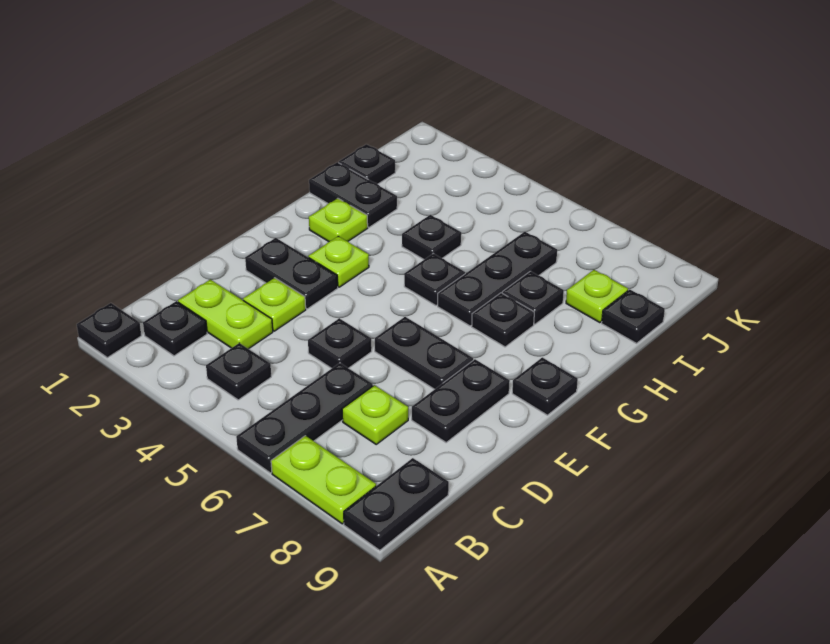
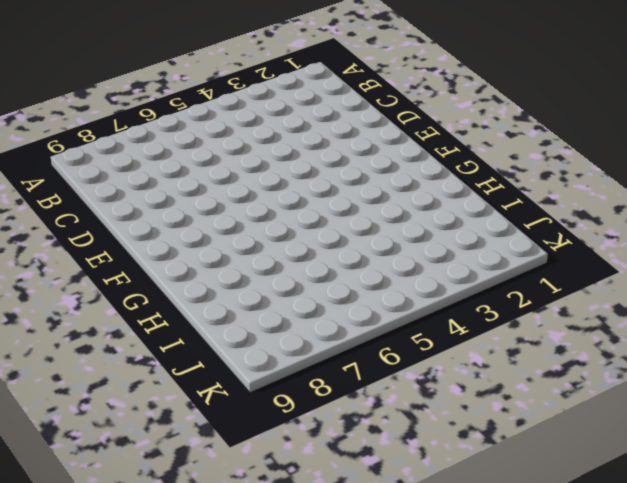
none -> black plate A1 level 1
none -> black plate A6:C6 level 1
none -> lime plate A7:A8 level 1

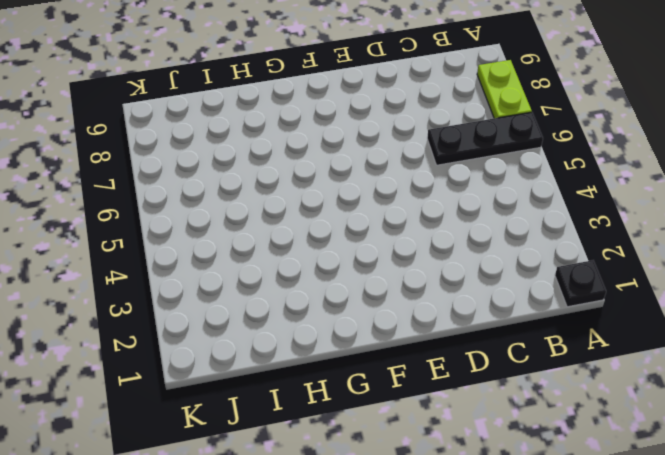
none -> black plate A9:B9 level 1
none -> black plate B2 level 1
none -> black plate B4 level 1

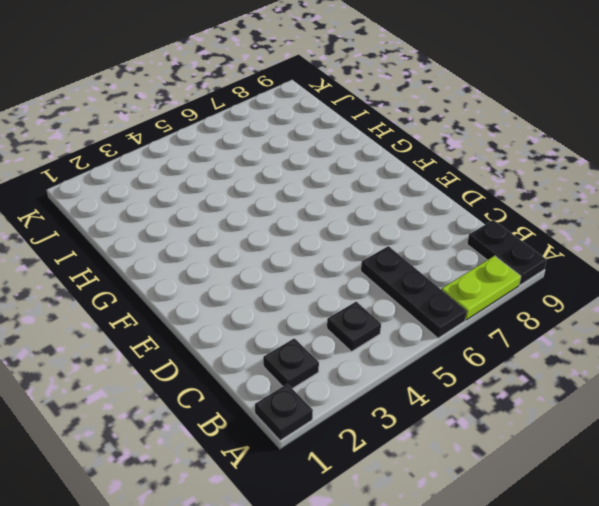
none -> lime plate C2:C3 level 1
none -> lime plate C7 level 1
none -> lime plate D3 level 1

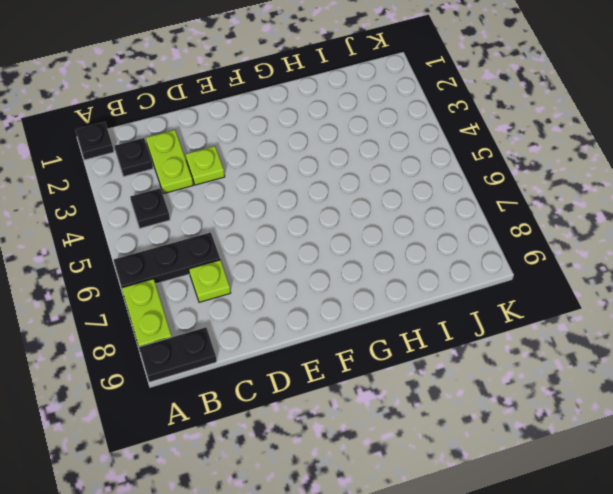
none -> black plate D5 level 1
none -> black plate D8:E8 level 1
none -> black plate E2:E3 level 1

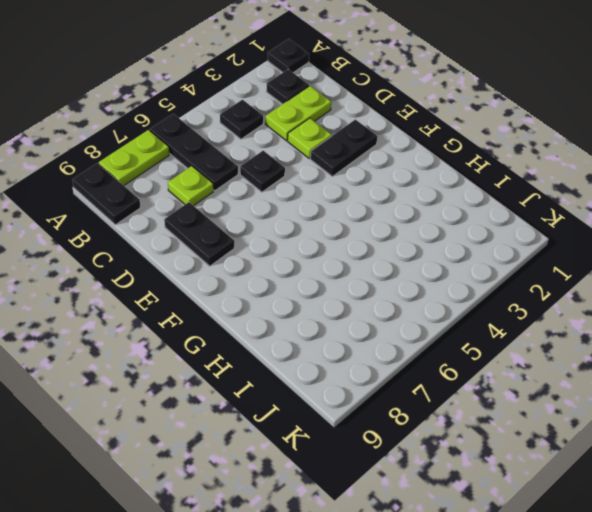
none -> black plate E6:E7 level 1
none -> lime plate F3 level 1
none -> black plate F9 level 1

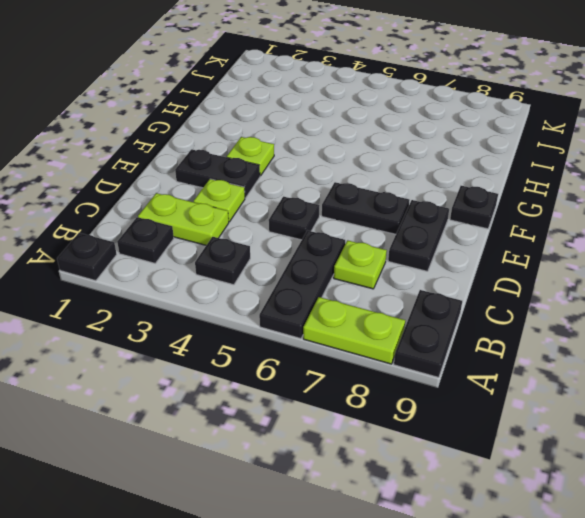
none -> lime plate G2 level 1
none -> black plate G5 level 1
none -> black plate G6:I6 level 1

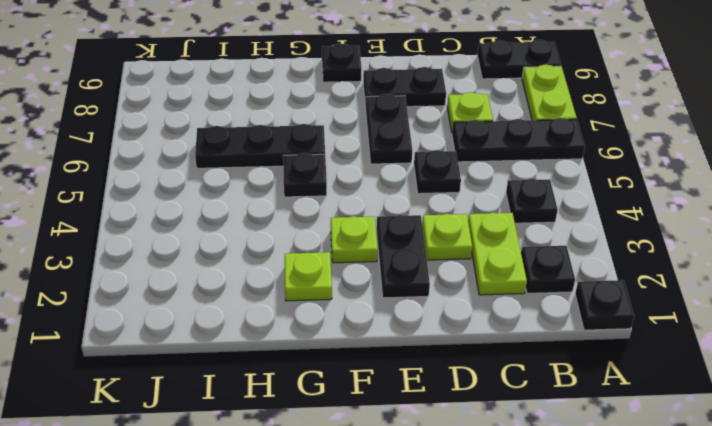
none -> black plate G7 level 1
none -> black plate H1:H2 level 1
none -> black plate H4 level 1

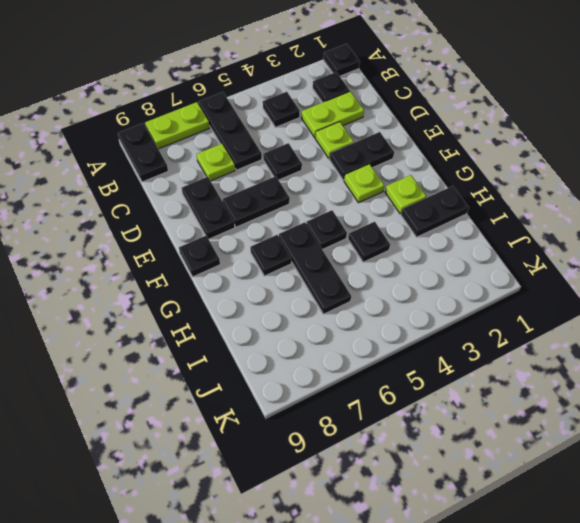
none -> black plate H7 level 1
none -> black plate I1 level 1
none -> lime plate I8 level 1

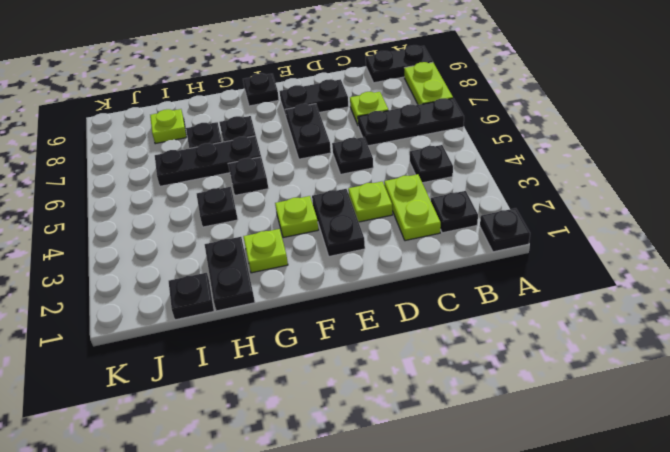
none -> black plate I9 level 1

